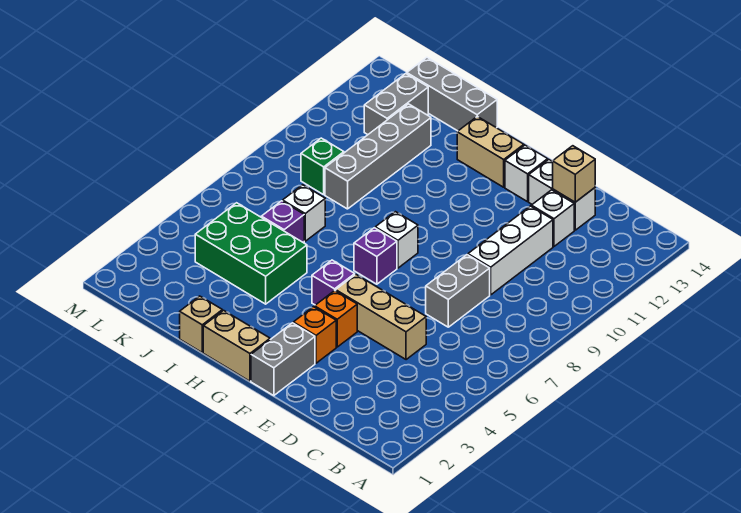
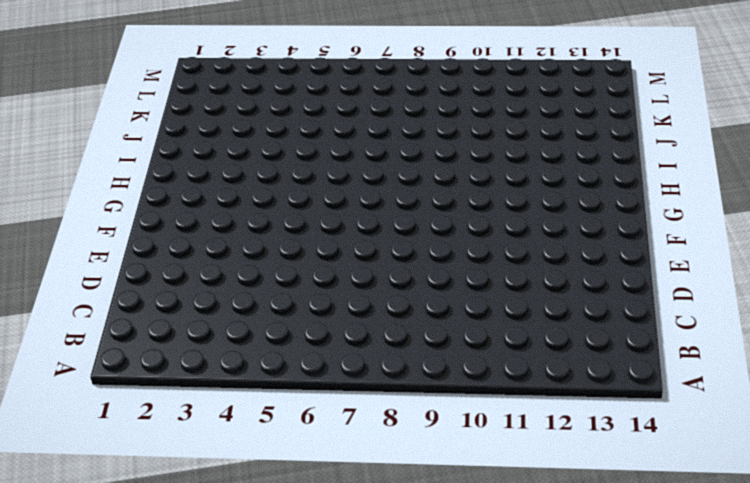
none -> tan brick D5:F5 level 1
none -> grey brick D7:D8 level 1
none -> white brick D9:D11 level 1

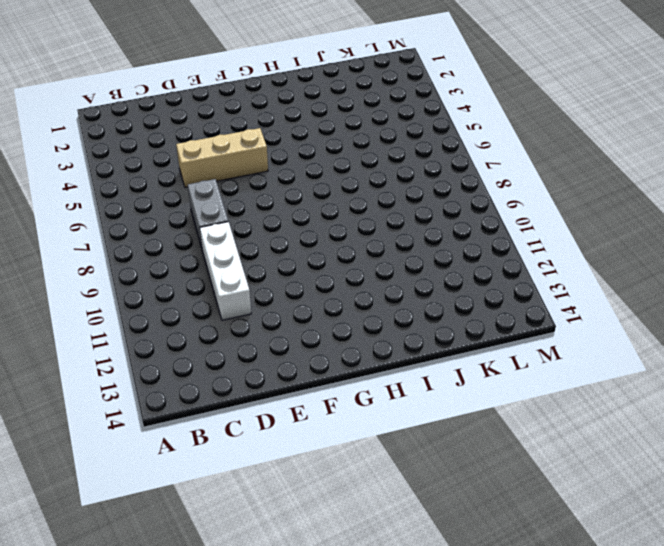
none -> white brick D12 level 1
none -> white brick D13:E13 level 1
none -> grey brick F1:F2 level 1

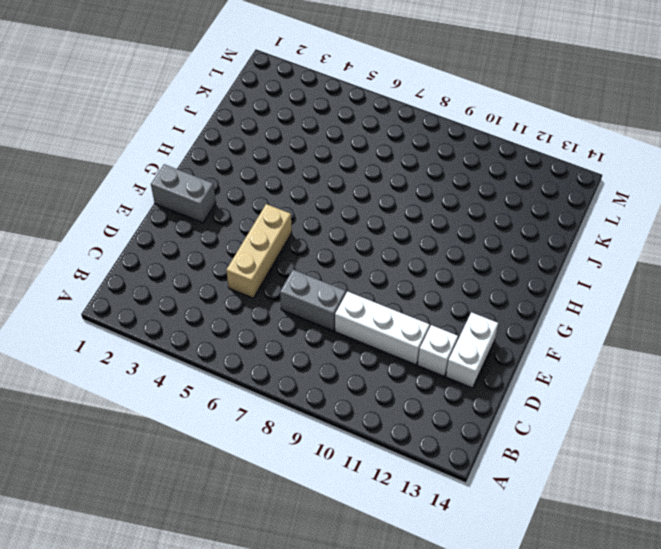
none -> orange brick F3 level 1
none -> orange brick F4 level 1
none -> white brick F13 level 1

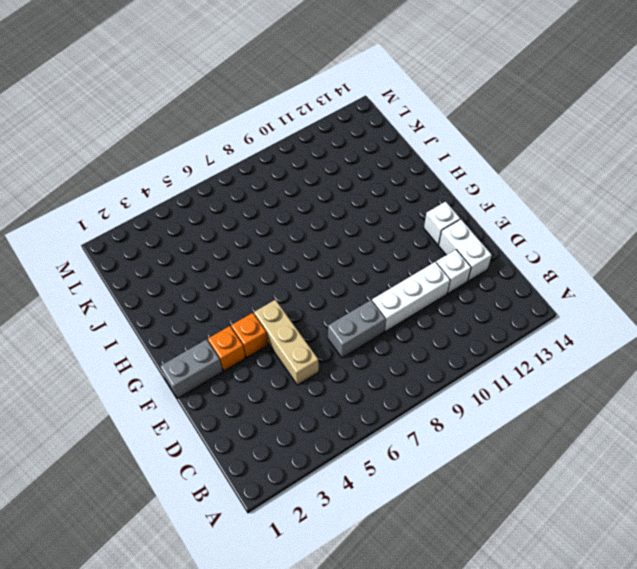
none -> tan brick G1:H1 level 1
none -> purple brick G5 level 1
none -> purple brick G7 level 1

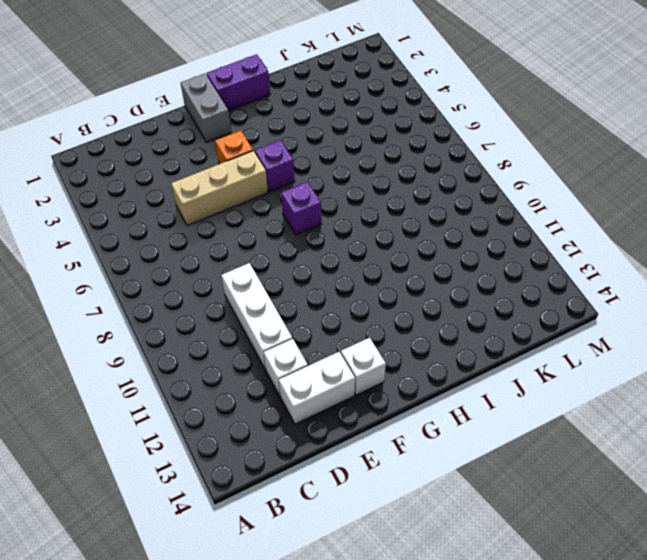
purple brick G1:H1 level 1 -> tan brick G1:H1 level 1
none -> grey brick D7:D8 level 1
none -> orange brick F3 level 1
none -> white brick G8 level 1

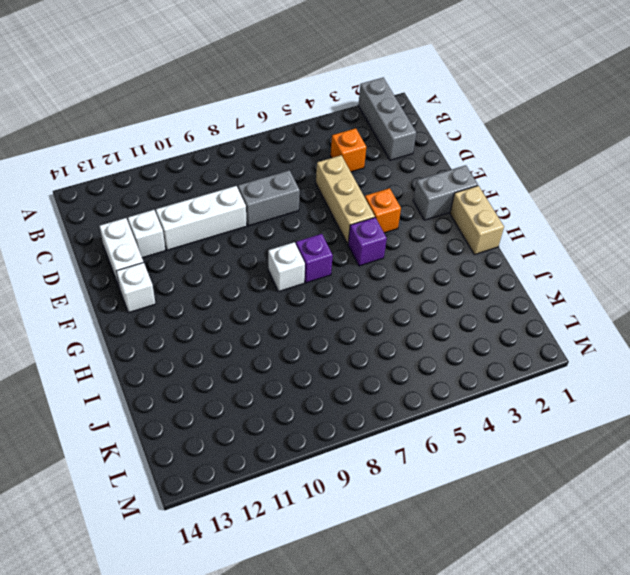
grey brick A2:C2 level 1 -> grey brick I14:K14 level 1
orange brick C4 level 1 -> orange brick F3 level 1
none -> tan brick G13:H13 level 1
none -> tan brick I1 level 1
none -> green brick I4:K5 level 1

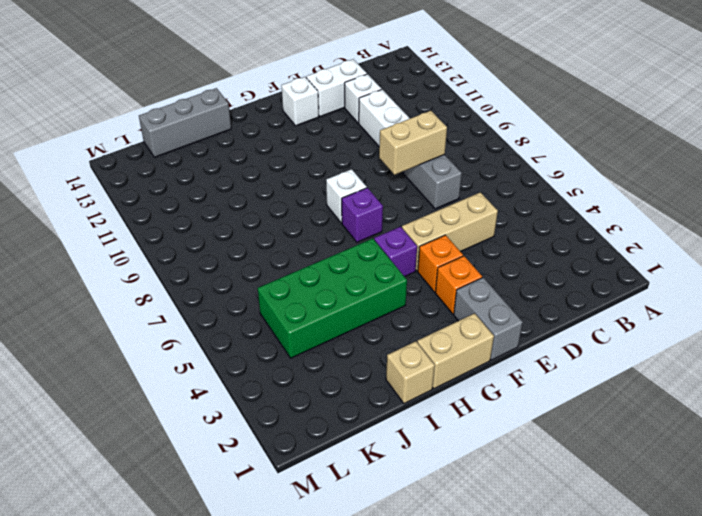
tan brick D8:E8 level 2 -> tan brick G13:H13 level 1
green brick H4:K5 level 1 -> green brick I4:K5 level 1
none -> purple brick J6 level 1
none -> white brick J7 level 1
none -> grey brick J9:J12 level 1

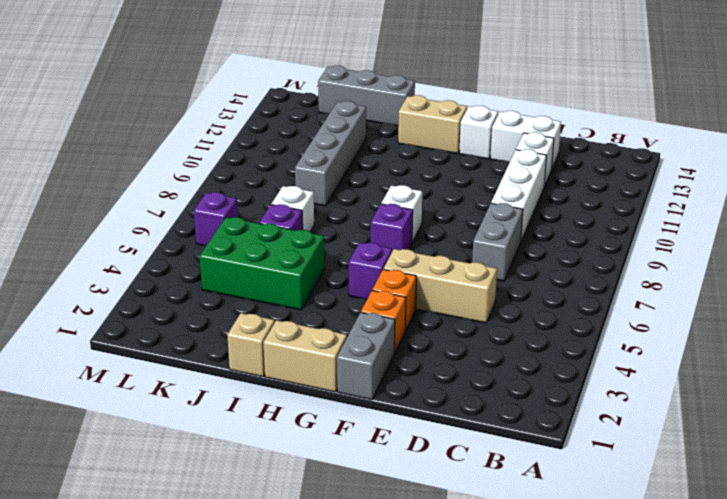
purple brick L6 level 1 -> none
none -> green brick K9 level 1
none -> grey brick K12:K13 level 1
none -> tan brick D13 level 2

